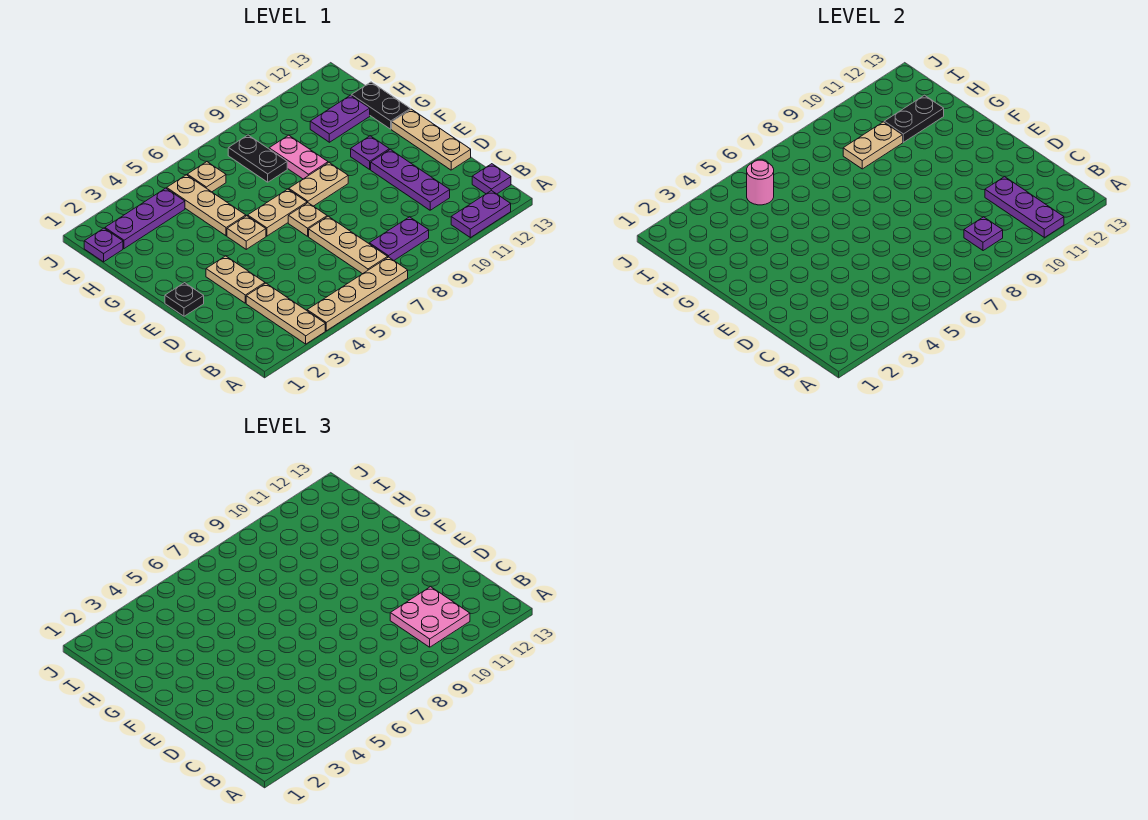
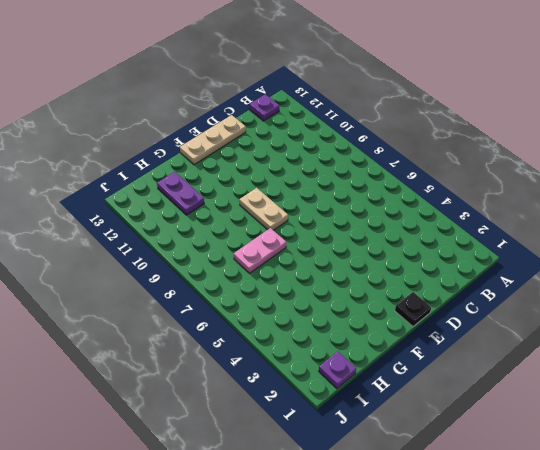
pink plate G7:H7 level 1 -> pink plate G9:H9 level 1
none -> tan plate A3:C3 level 1
none -> tan plate A4:A7 level 1
none -> purple plate A11:A12 level 1

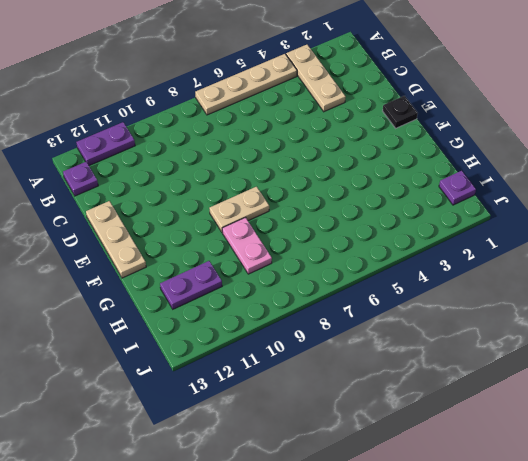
none -> tan plate B7:D7 level 1
none -> purple plate B8:B9 level 1
none -> purple plate C11:E11 level 1

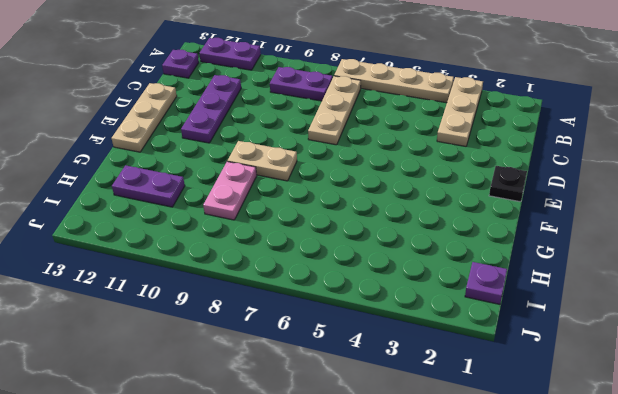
none -> tan plate D3:E3 level 1
none -> tan plate E7 level 1
none -> tan plate F5 level 1

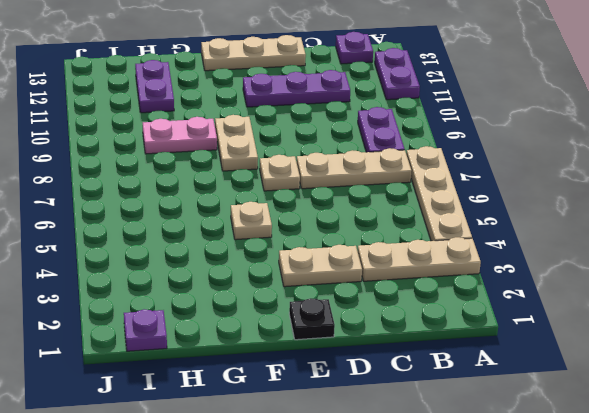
none -> tan plate F6:F7 level 1
none -> purple plate F11 level 1
none -> tan plate G5:I5 level 1

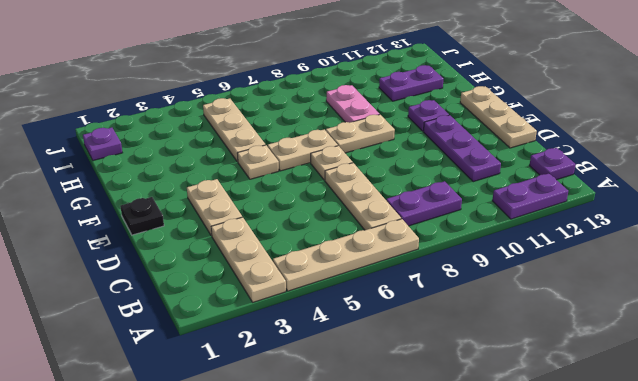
none -> black plate G13:H13 level 1
none -> black plate H8:I8 level 1
none -> purple plate I2:I4 level 1

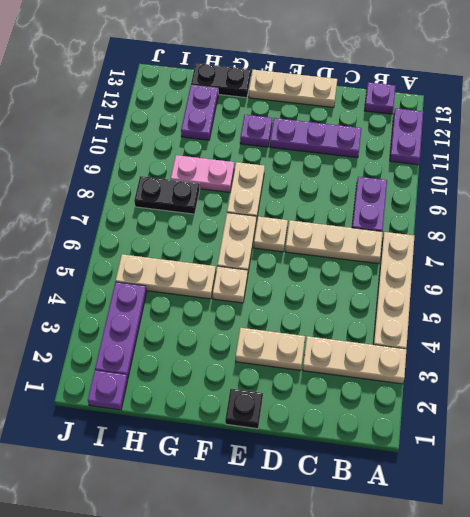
none -> tan plate I6 level 1
none -> purple plate A11:C11 level 2
none -> purple plate B9 level 2

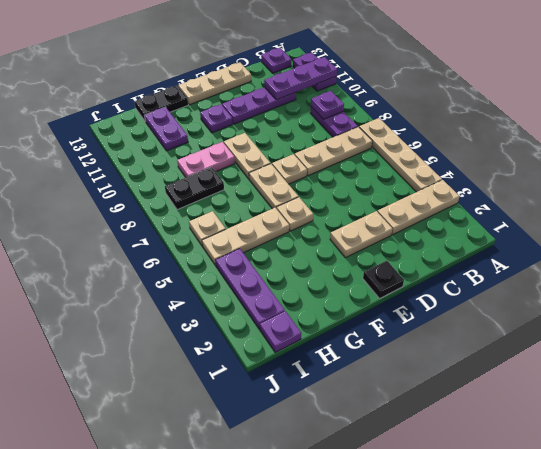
none -> tan plate H9:H10 level 2
none -> black plate H11:H12 level 2
none -> pink round brick I5 level 2

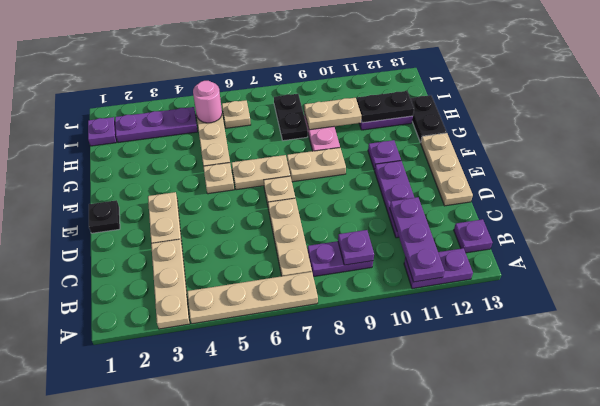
none -> pink plate B10:C11 level 3

